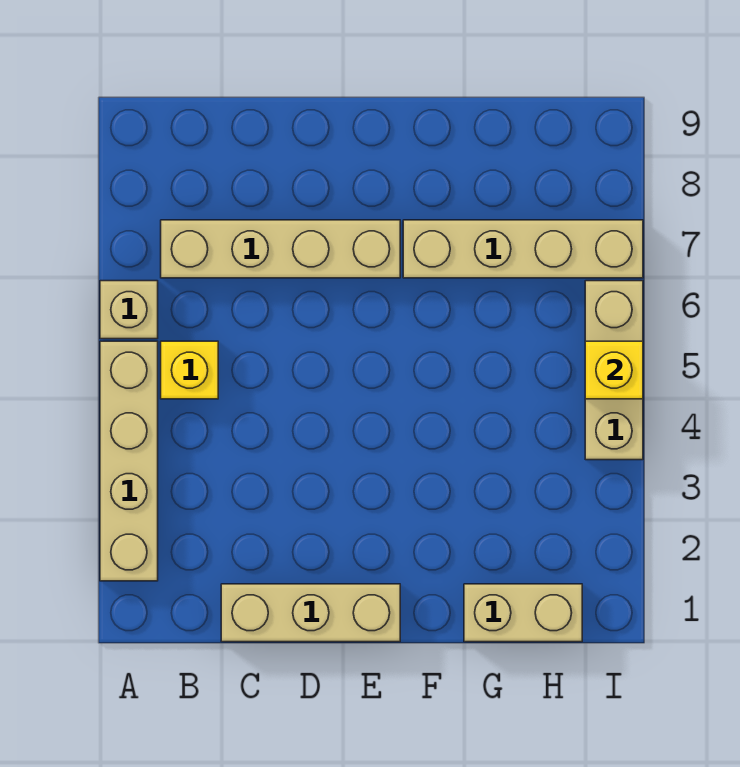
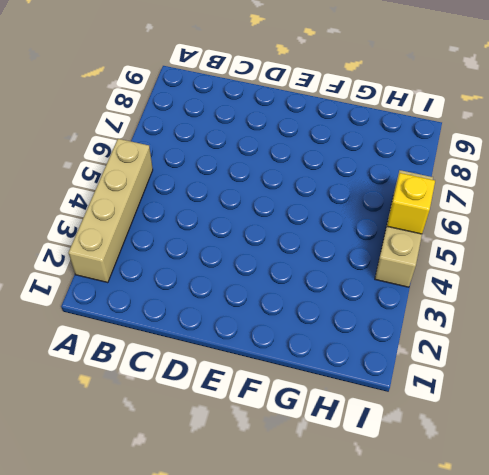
none -> tan brick A6 level 1
none -> yellow brick B5 level 1

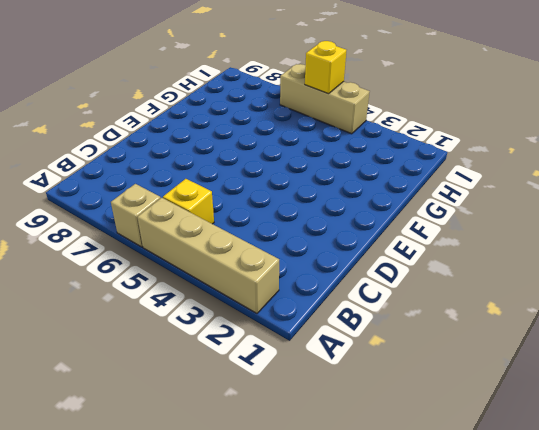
none -> tan brick B7:E7 level 1
none -> tan brick C1:E1 level 1

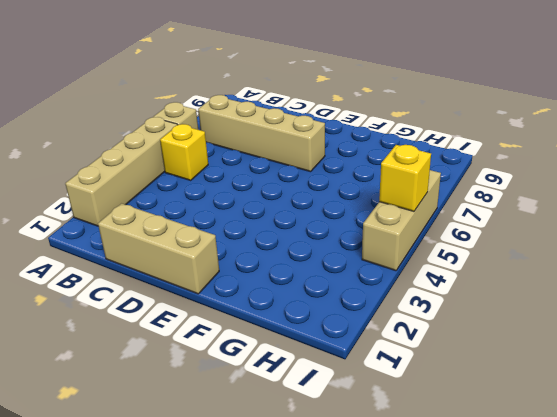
none -> tan brick F7:I7 level 1
none -> tan brick G1:H1 level 1

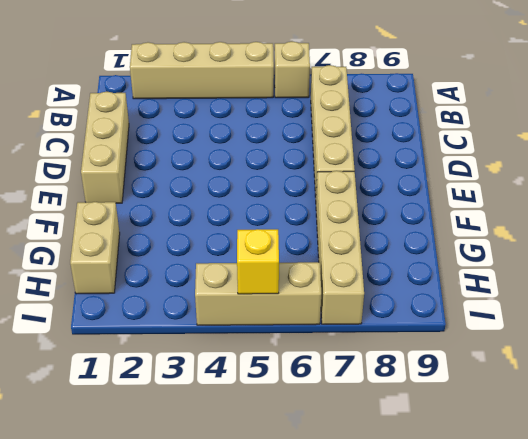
none -> yellow brick B5 level 1

